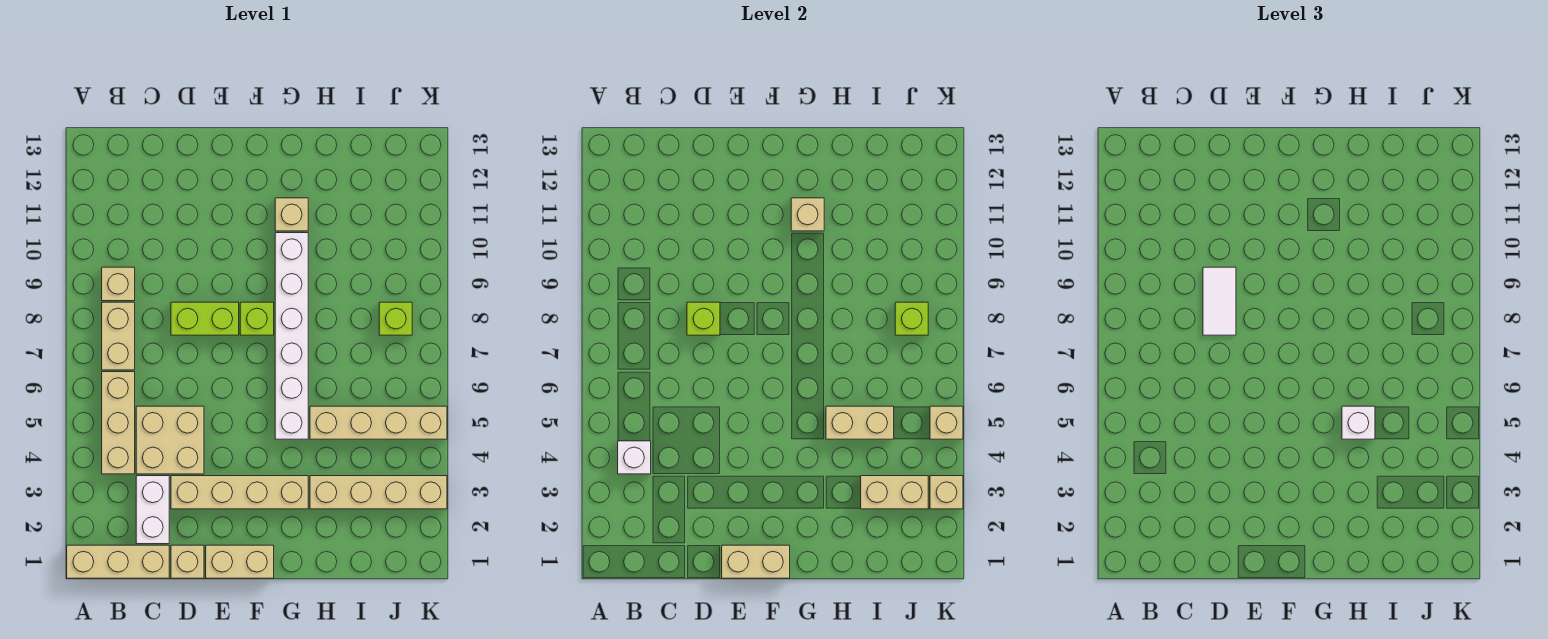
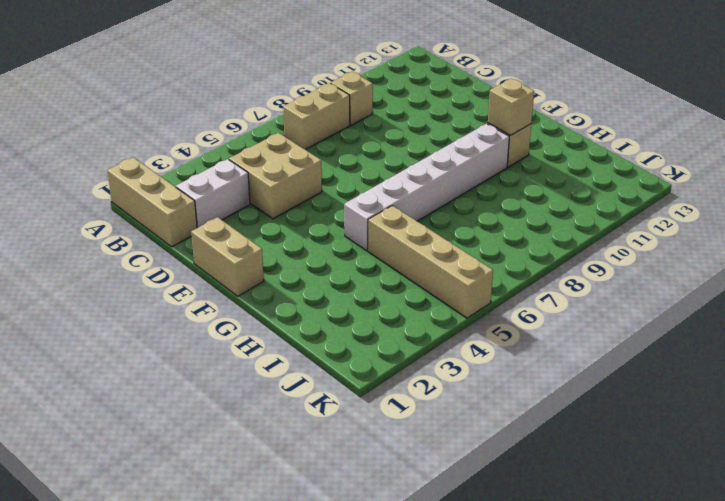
none -> tan brick B4:B6 level 1
none -> tan brick D1 level 1
none -> tan brick D3:G3 level 1

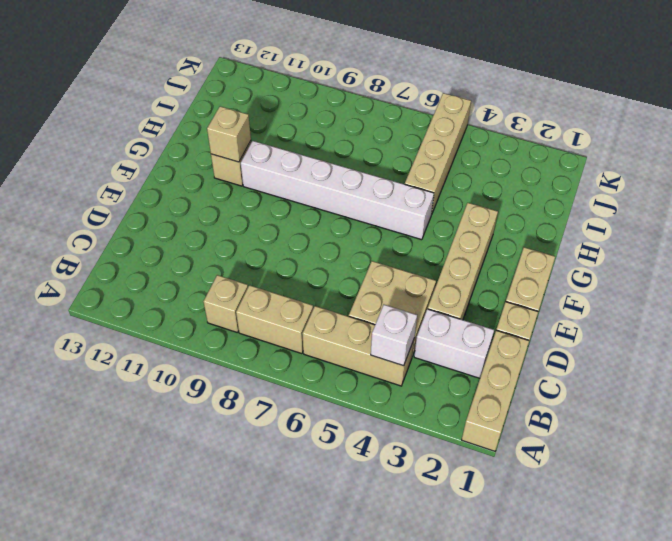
none -> lime brick D8:E8 level 1
none -> lime brick F8 level 1
none -> tan brick H3:K3 level 1

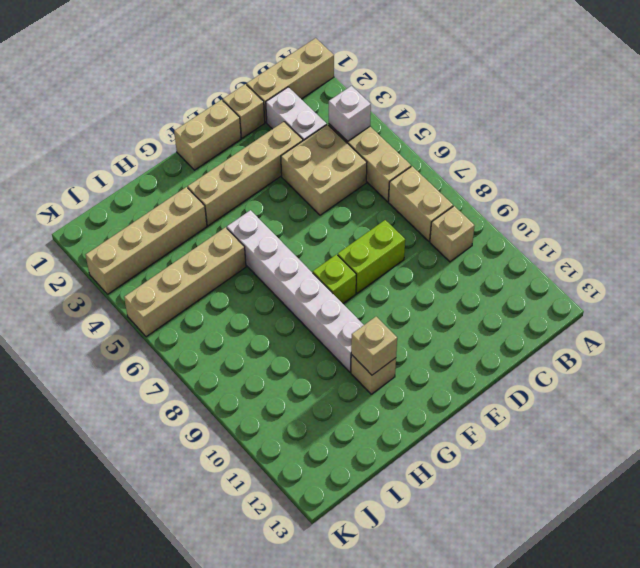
none -> lime brick J8 level 1
none -> lime brick D8 level 2
none -> tan brick E1:F1 level 2

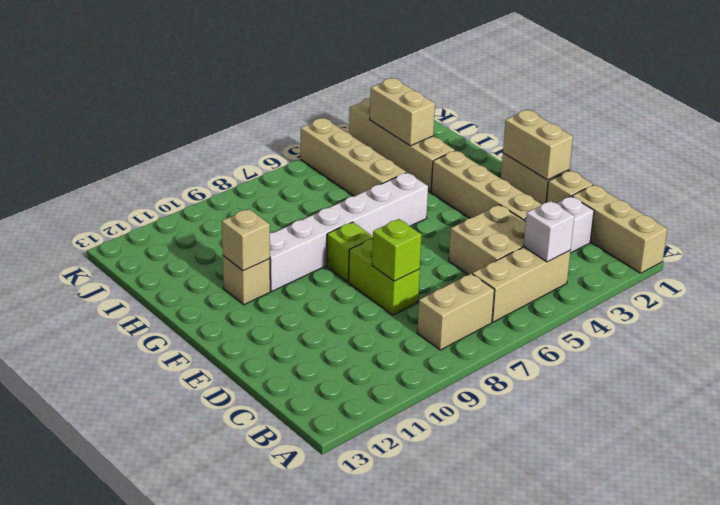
none -> tan brick B9 level 1
none -> lime brick J8 level 1
none -> tan brick H5:I5 level 2

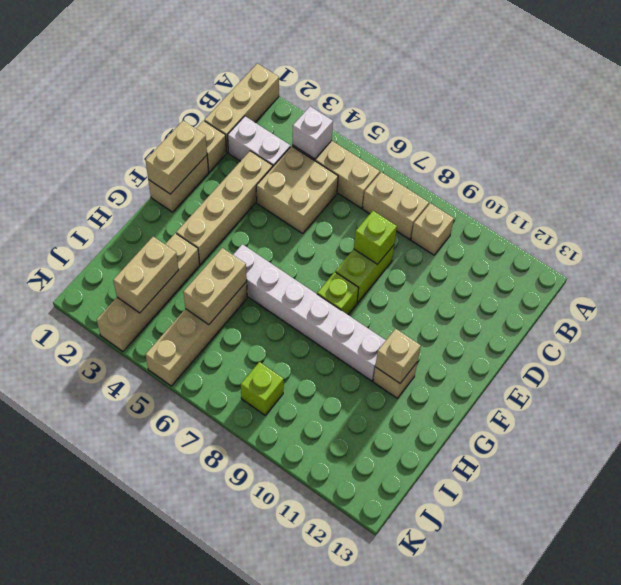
none -> lime brick J8 level 2
none -> tan brick K3 level 2
none -> tan brick K5 level 2

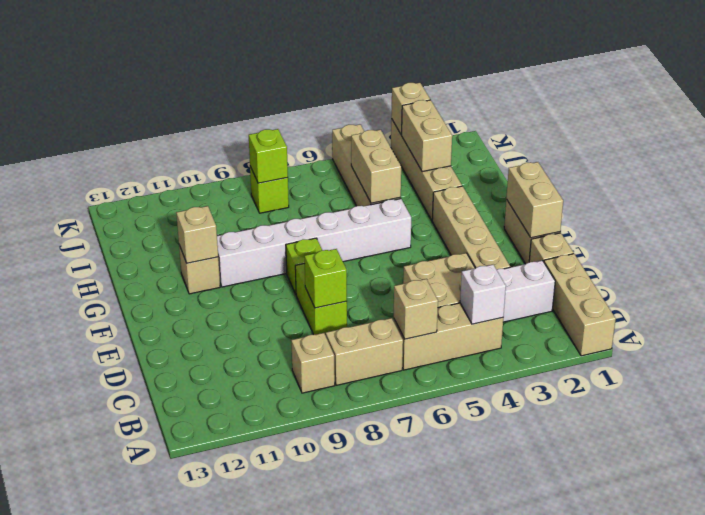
tan brick B6 level 2 -> tan brick K5 level 2
none -> white tile D8:D9 level 3
none -> white brick H5 level 3

